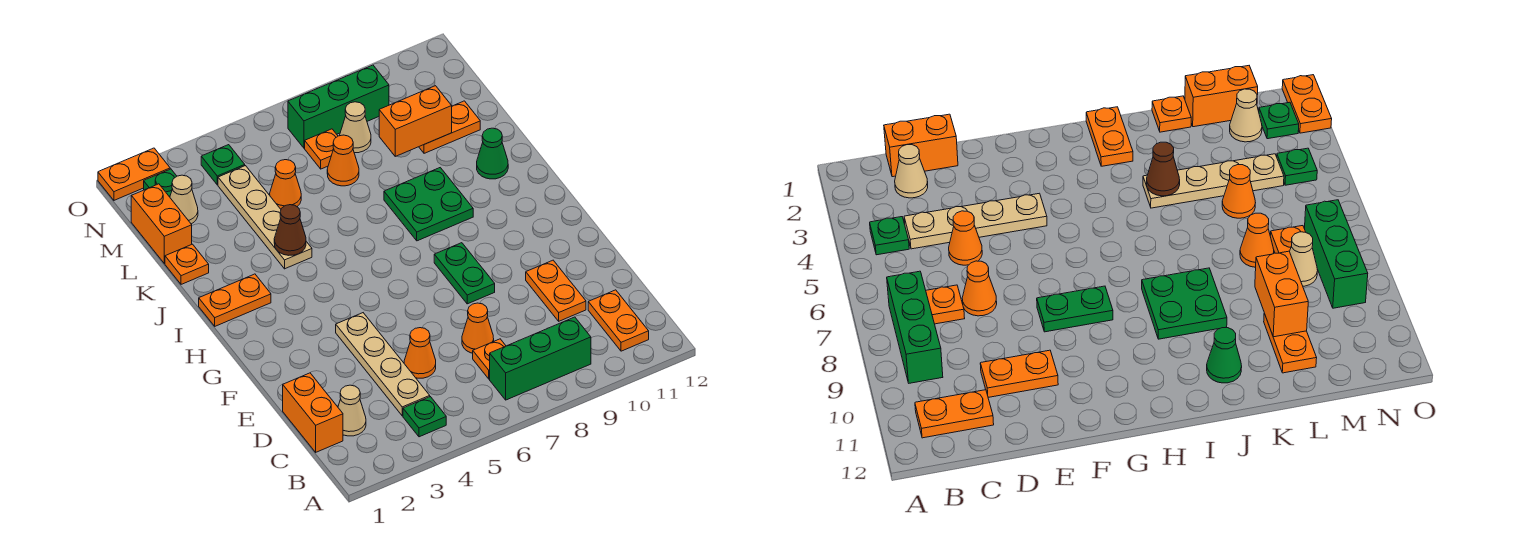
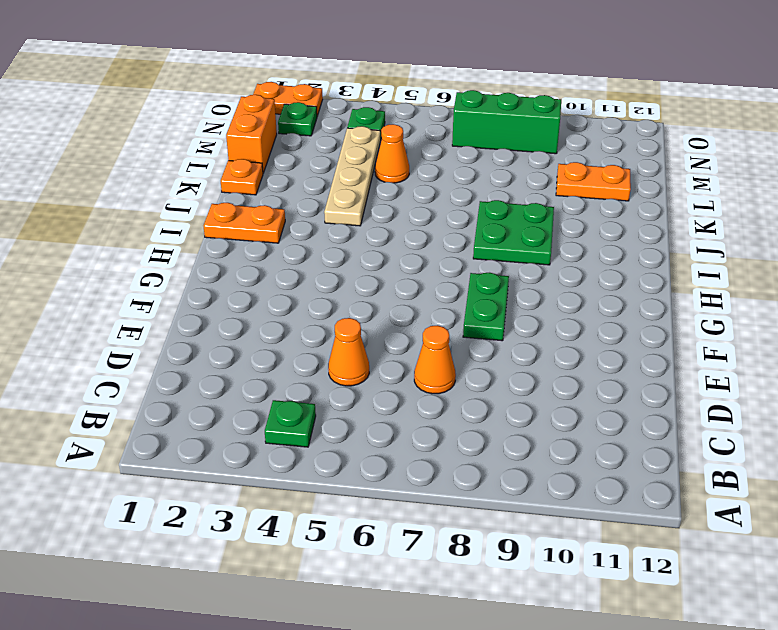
none -> green brick B7:B9 level 1
none -> orange plate B11:C11 level 1
none -> orange brick C1:D1 level 1

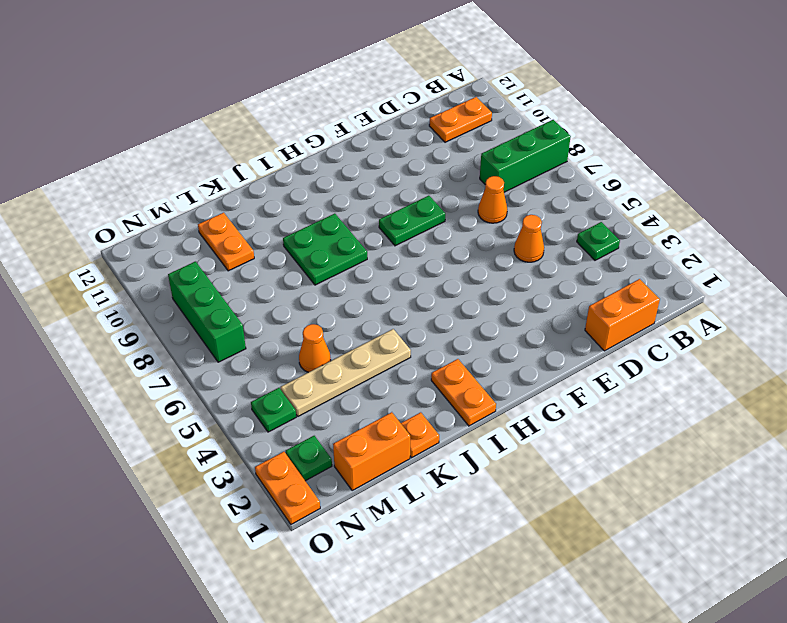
green brick A8:C8 level 1 -> green brick B7:B9 level 1
none -> tan cone C2 level 1
none -> tan plate C4:F4 level 1
none -> orange plate C7 level 1

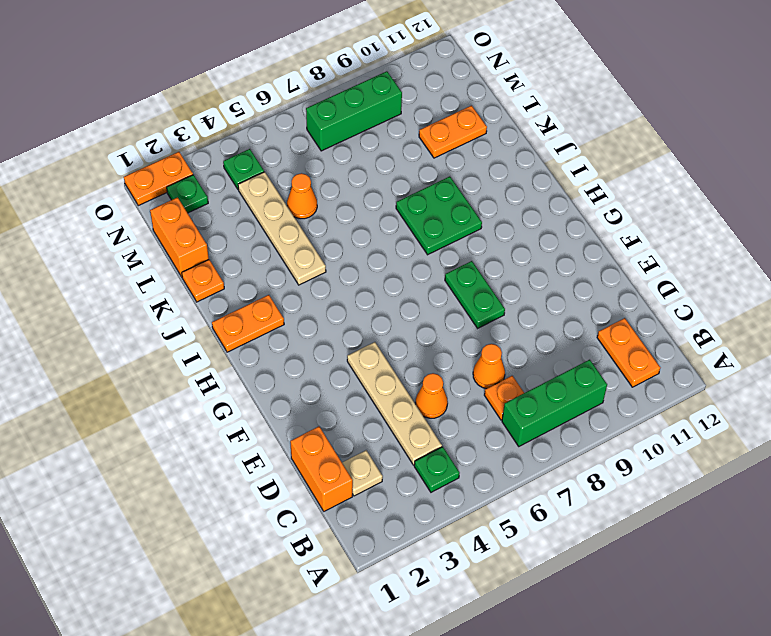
tan plate C2 level 1 -> tan cone C2 level 1
none -> orange plate D10:E10 level 1
none -> green cone J11 level 1
none -> orange cone L7 level 1

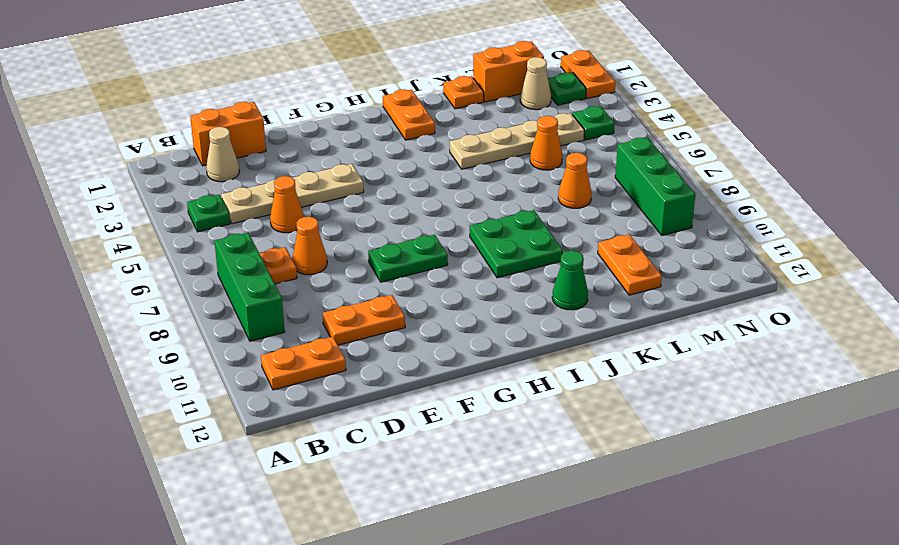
none -> orange plate M7 level 1
none -> tan cone M8 level 1
none -> brown cone J4 level 2

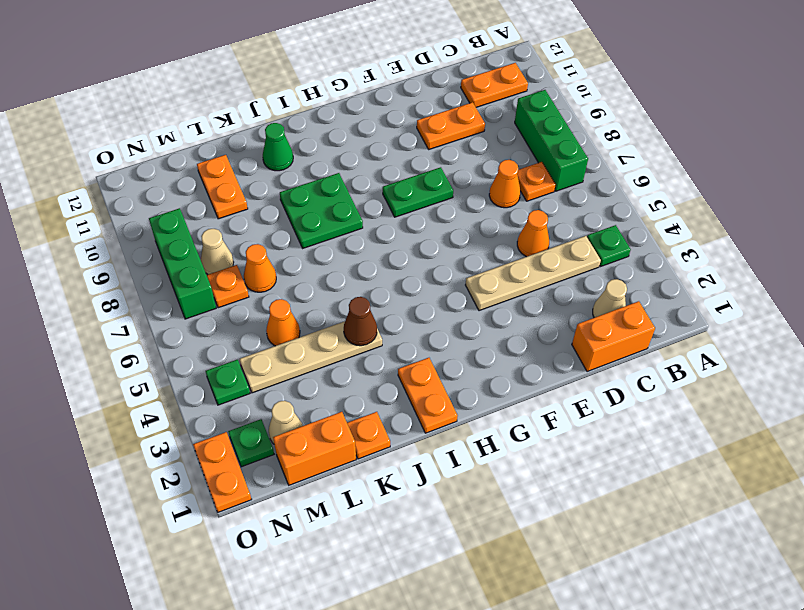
none -> orange brick L9:L10 level 2

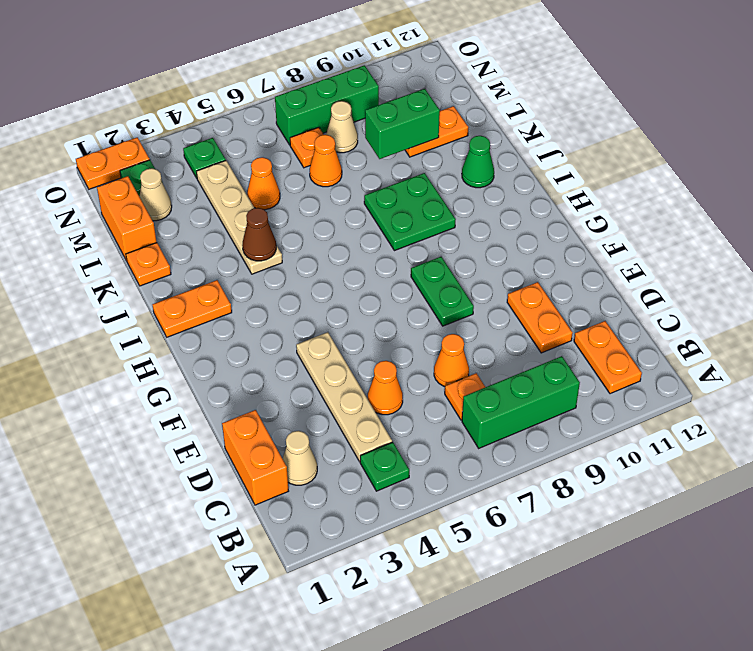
green brick L9:L10 level 2 -> orange brick L9:L10 level 2

